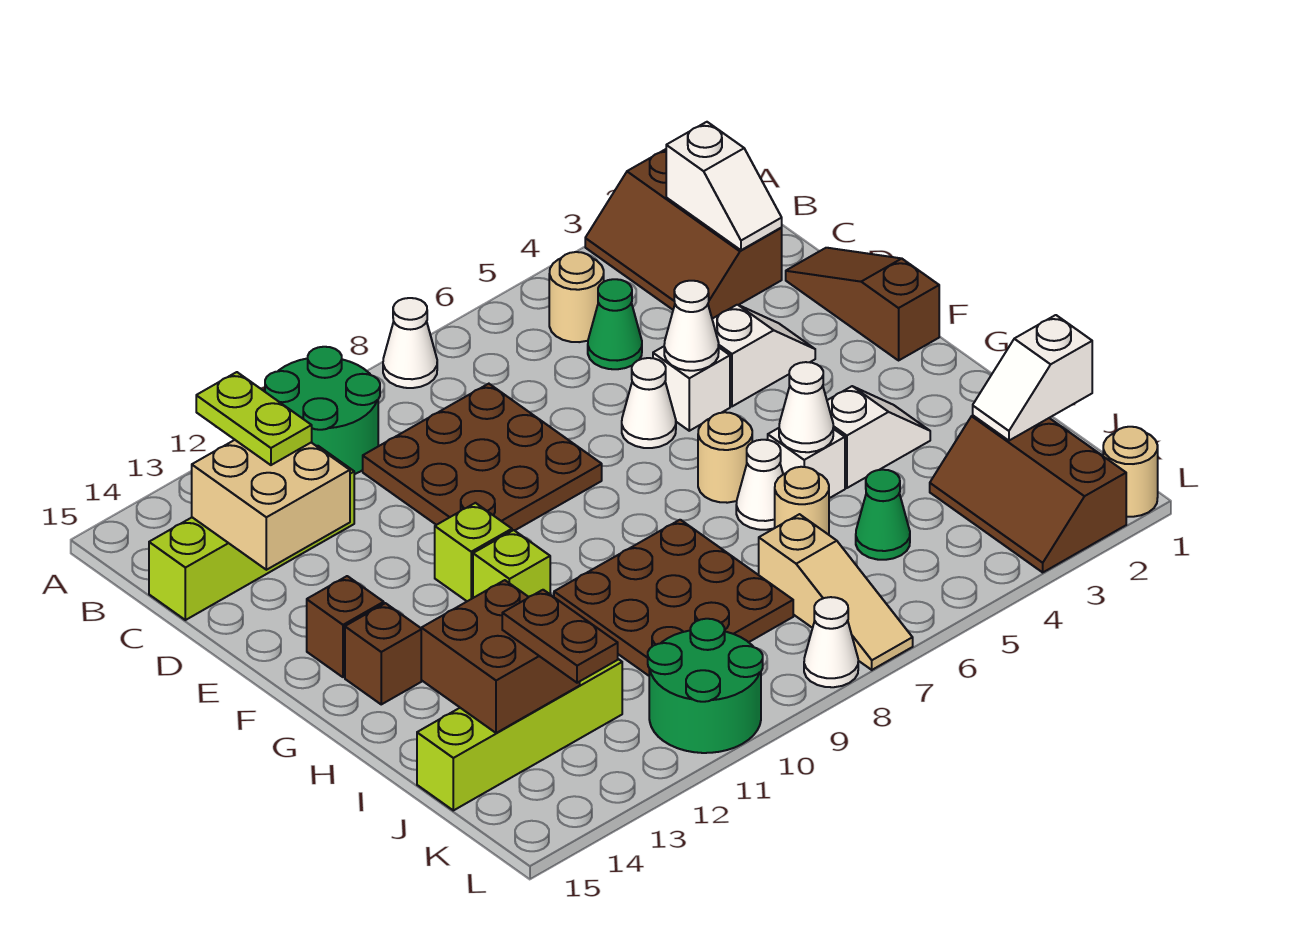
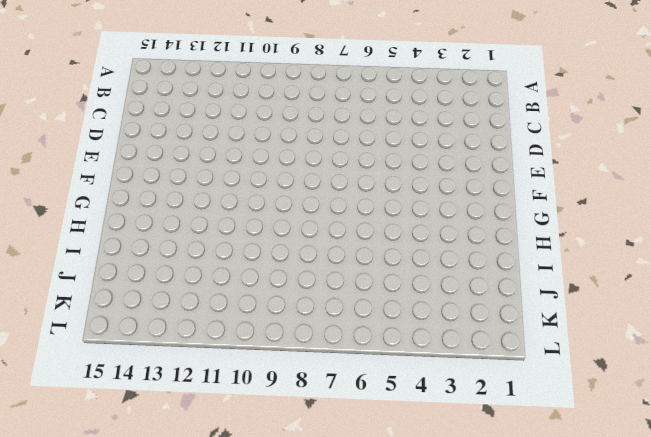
none -> brown slope A2:C3 level 1 top 2
none -> white cone A8 level 1
none -> green round brick A10:B11 level 1
none -> tan round brick B5 level 1

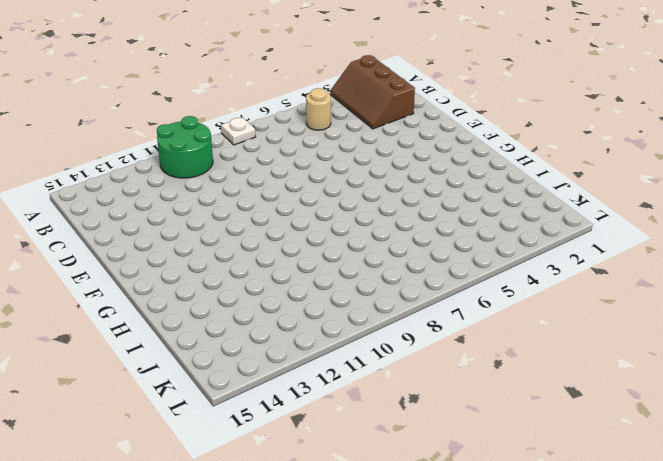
white plate A8 level 1 -> white cone A8 level 1
none -> green cone C5 level 1
none -> brown plate C8:E10 level 1
none -> lime brick C12:C15 level 1
none -> brown slope D1:F1 level 1 top F

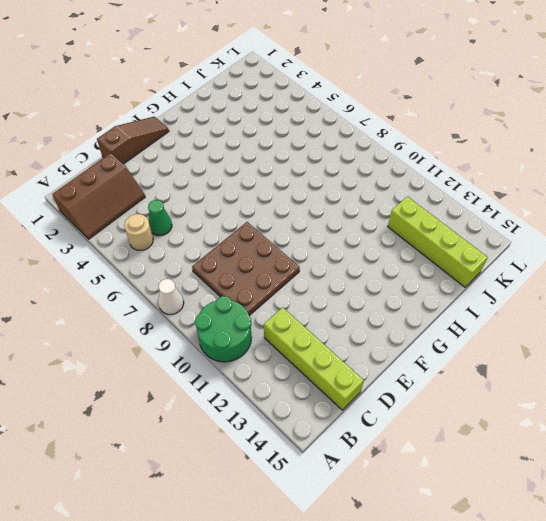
brown slope D1:F1 level 1 top D -> brown slope D1:F1 level 1 top F
none -> white slope E3:E4 level 1 top 4
none -> white brick E5 level 1
none -> white cone E6 level 1
none -> lime brick F11 level 1

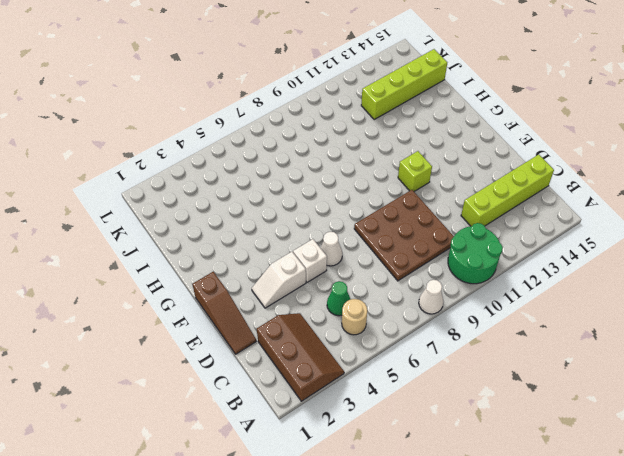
none -> brown brick F14 level 1
none -> tan round brick G6 level 1
none -> lime brick G11 level 1
none -> brown brick G14 level 1

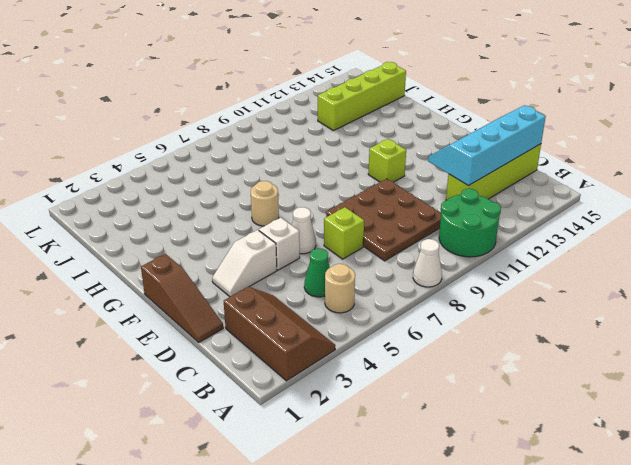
cyan slope C12:D15 level 2 top C -> tan brick C13:D14 level 2
lime brick D7 level 1 -> lime brick G11 level 1
none -> brown brick F14 level 1
none -> brown brick G14 level 1
none -> white slope H3:H4 level 1 top 4
none -> white brick H5 level 1

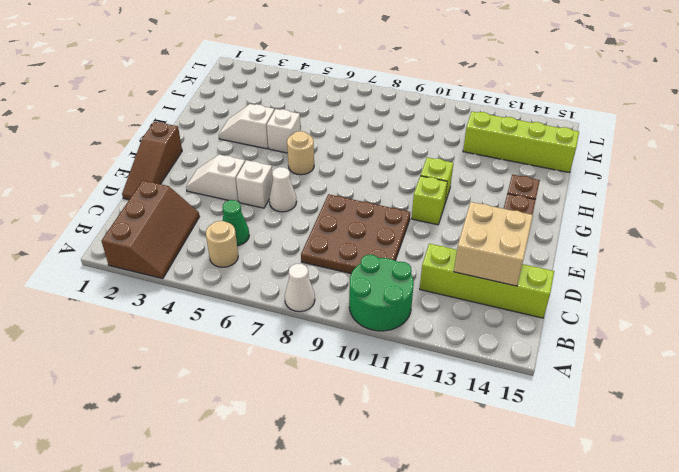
none -> white cone H6 level 1
none -> brown plate H8:J10 level 1
none -> tan round brick I6 level 1
none -> brown slope J2:L3 level 1 top 2

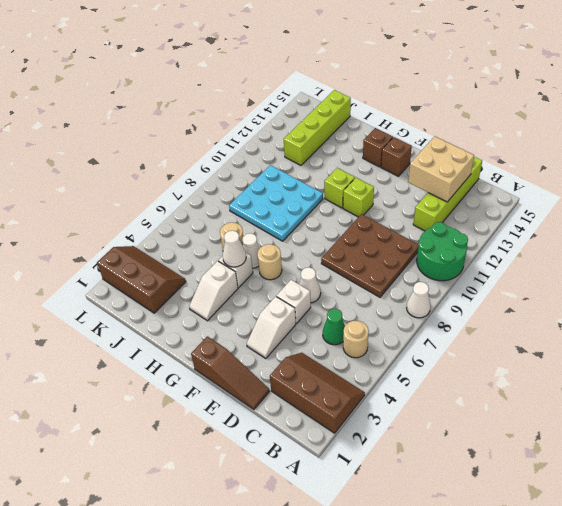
cyan plate H8:J10 level 1 -> brown plate H8:J10 level 1
none -> green cone J5 level 1
none -> tan slope J7:L7 level 1 top J
none -> green round brick K10:L11 level 1
none -> tan round brick L1 level 1

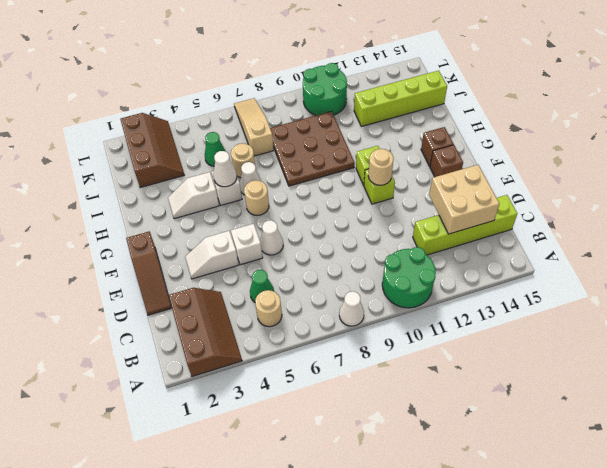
tan round brick F11 level 2 -> tan round brick L1 level 1
none -> brown plate C8:E10 level 1
none -> white cone L8 level 1
none -> white slope B2:C2 level 2 top B
none -> white cone E5 level 2

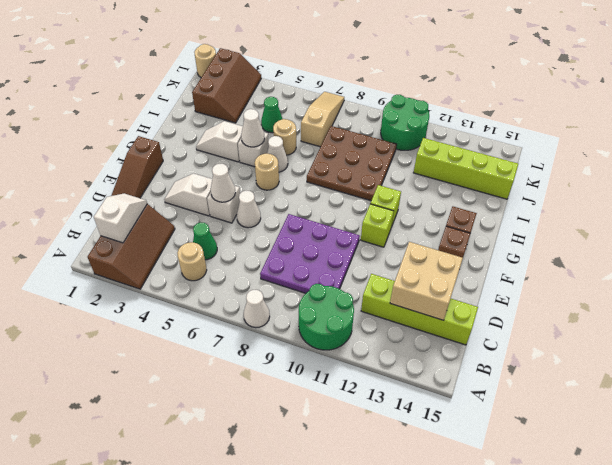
purple plate C8:E10 level 1 -> brown plate C8:E10 level 1
none -> white cone L8 level 1
none -> brown brick I13:J14 level 2
none -> white slope J1:J2 level 2 top 1
none -> lime plate B13:C13 level 3

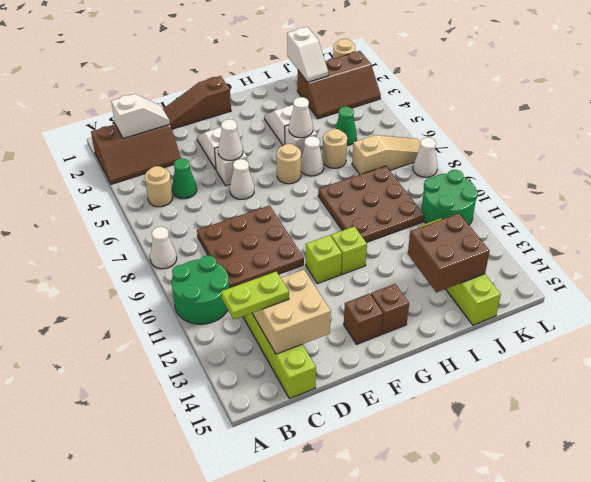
none -> brown plate J13:K13 level 3

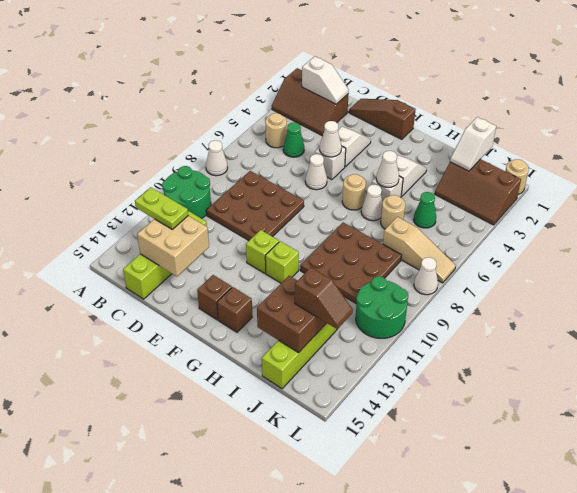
brown slope J13:K13 level 3 top J -> brown plate J13:K13 level 3

